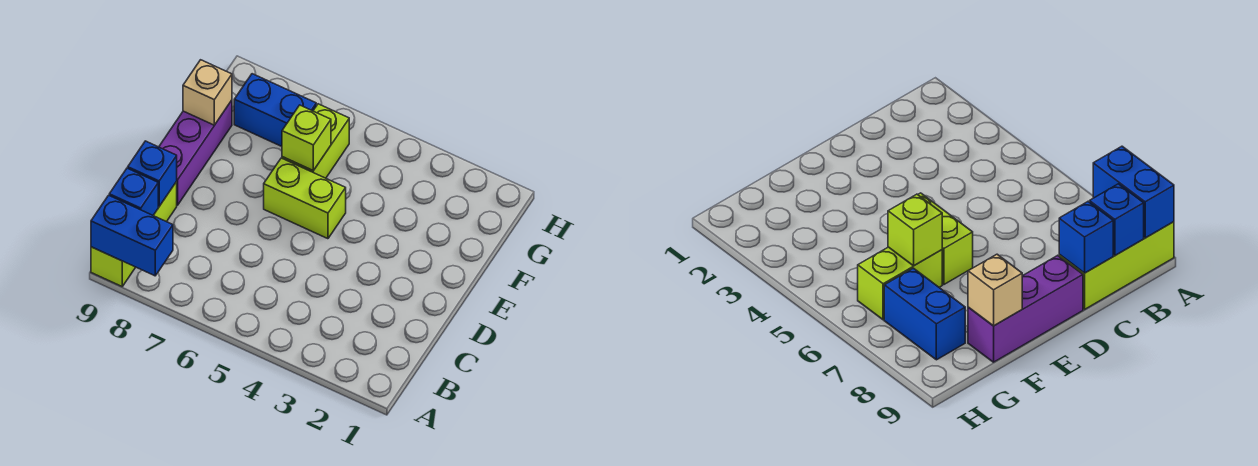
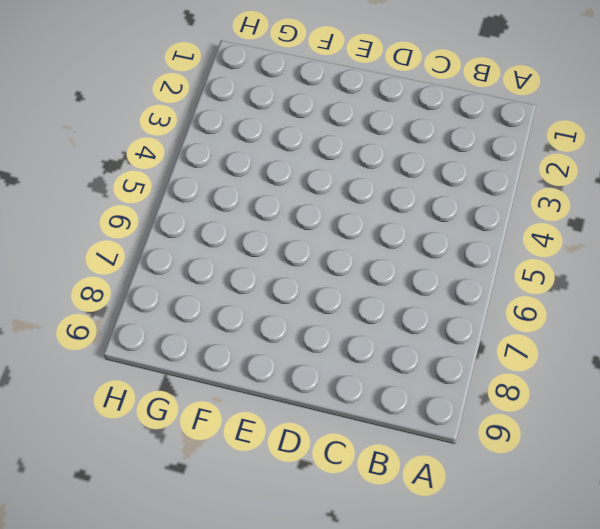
none -> lime brick A9:C9 level 1
none -> purple brick D9:F9 level 1

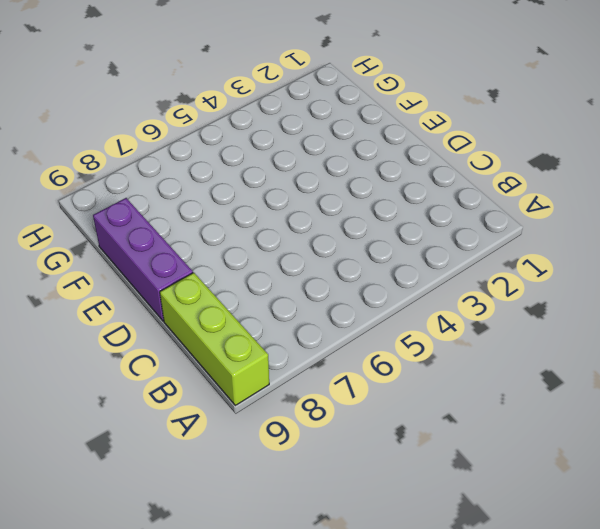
none -> lime brick E5:E6 level 1
none -> lime brick F6:G6 level 1

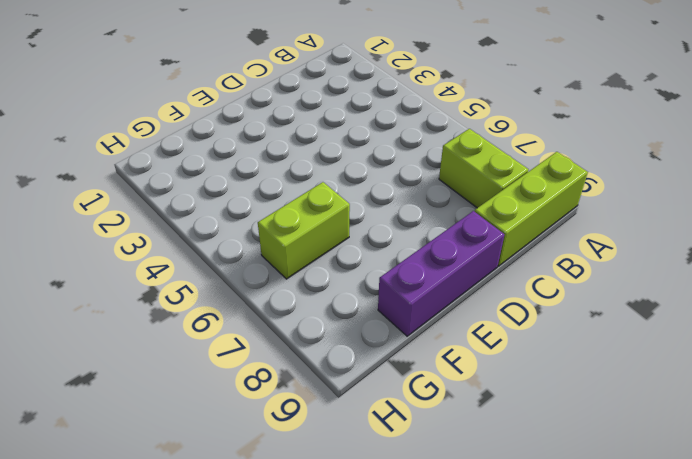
lime brick B7:B8 level 1 -> lime brick E5:E6 level 1
none -> blue brick G7:G8 level 1
none -> blue brick A8:A9 level 2

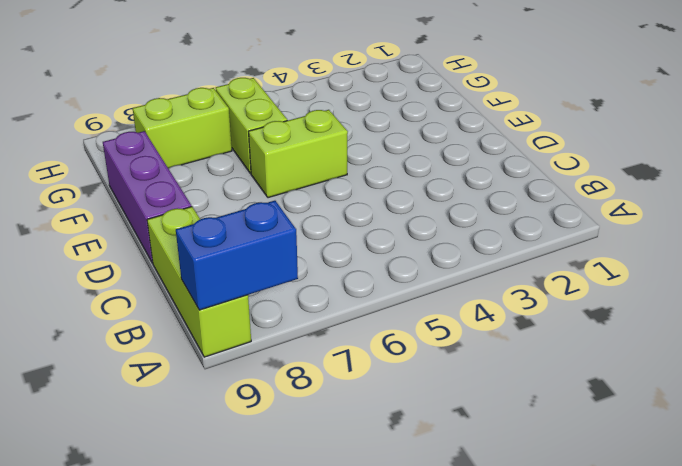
lime brick G7:G8 level 1 -> blue brick G7:G8 level 1
none -> blue brick B9 level 2
none -> blue brick C9 level 2

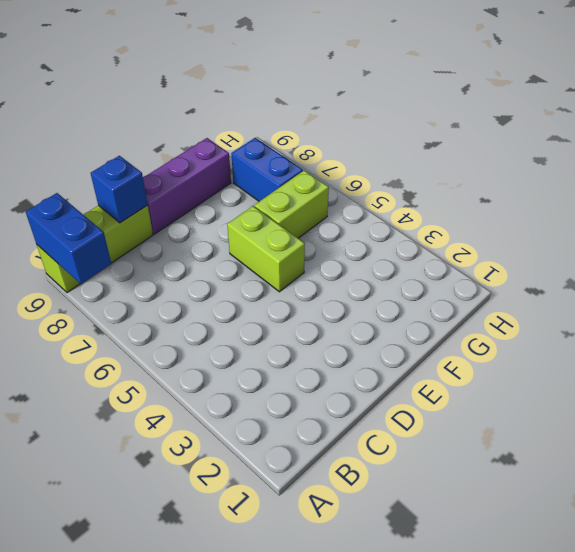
none -> blue brick B9 level 2
none -> lime brick F6 level 2

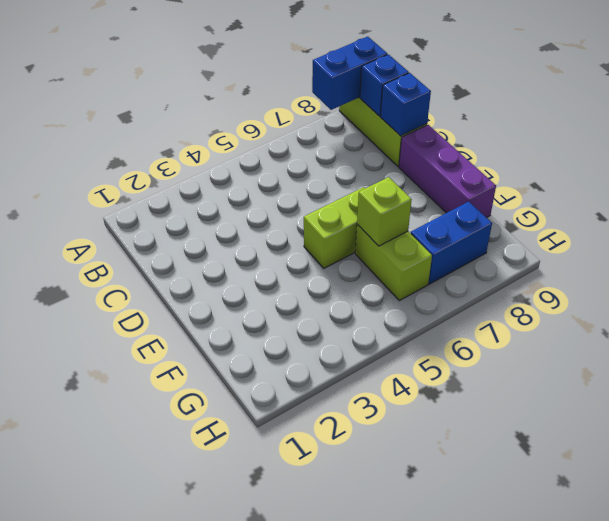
none -> tan brick F9 level 2

